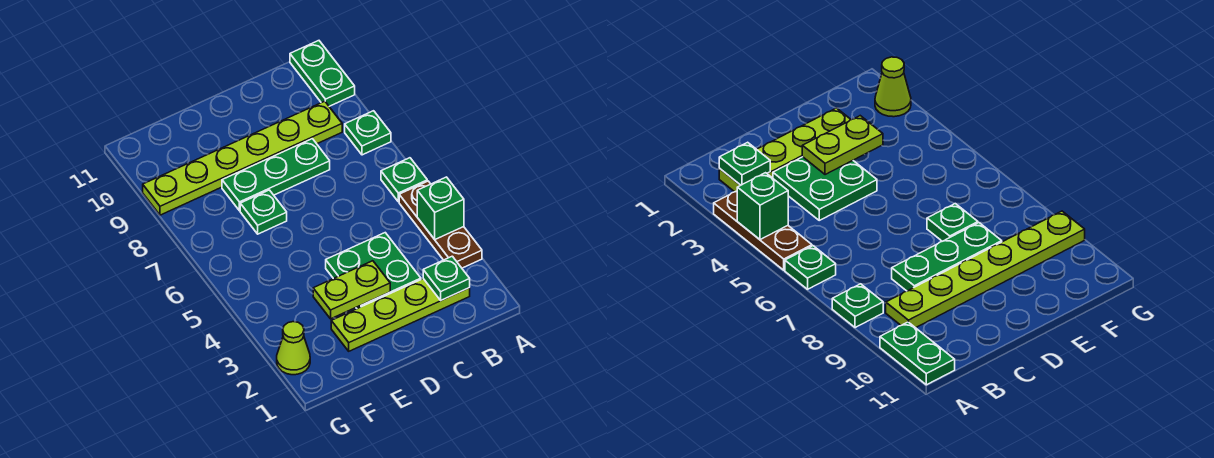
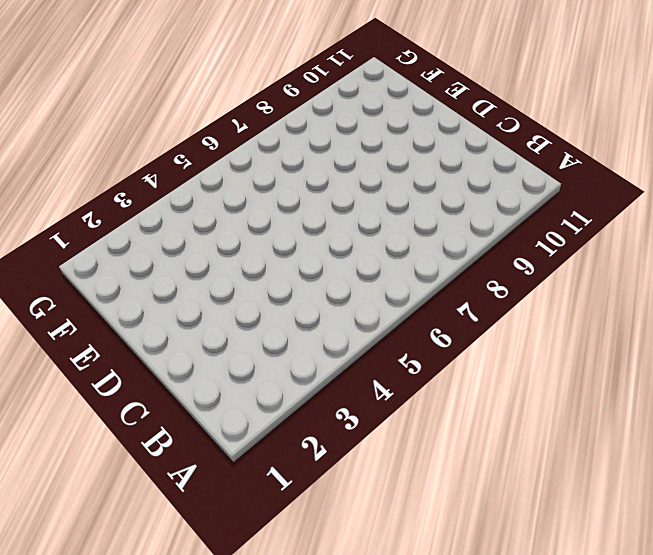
none -> brown plate A3:A5 level 1
none -> green plate A6 level 1
none -> green plate A8 level 1

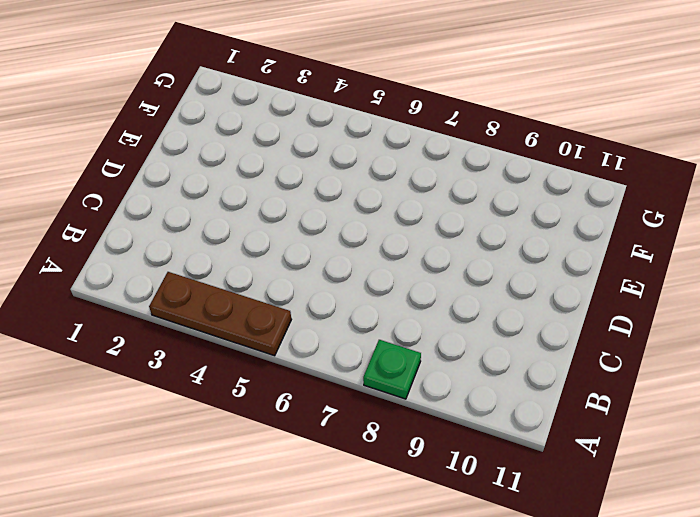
none -> green plate A6 level 1
none -> green plate A10:A11 level 1
none -> lime plate B2:E2 level 1

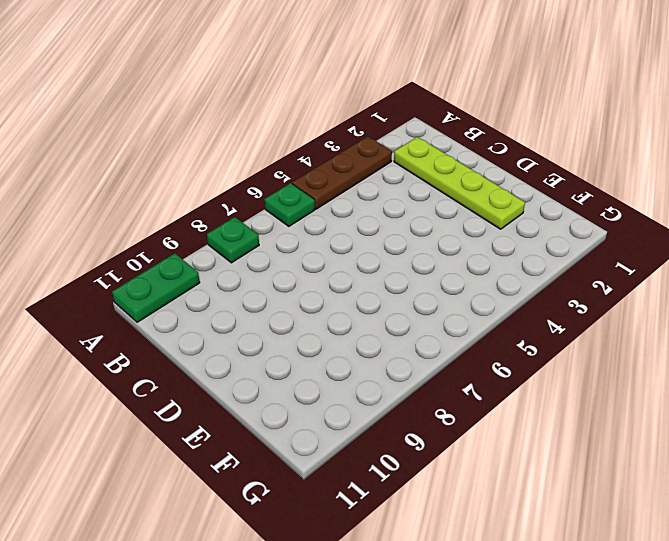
none -> lime plate B9:G9 level 1
none -> green plate C3:D4 level 1
none -> green plate C8:E8 level 1

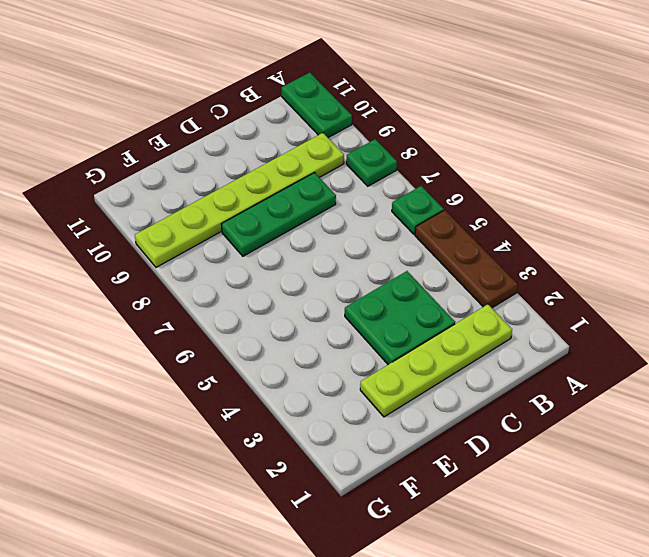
none -> green plate E7 level 1
none -> lime cone G2 level 1
none -> green brick A4 level 2

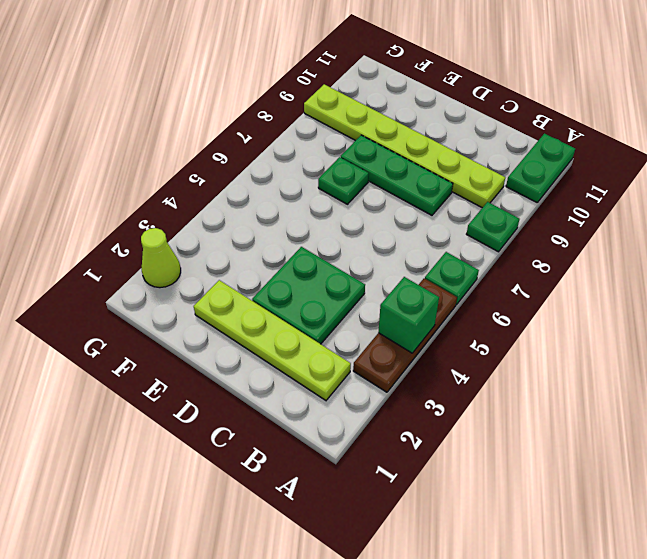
none -> green plate B2 level 2
none -> lime plate D3:E3 level 2

